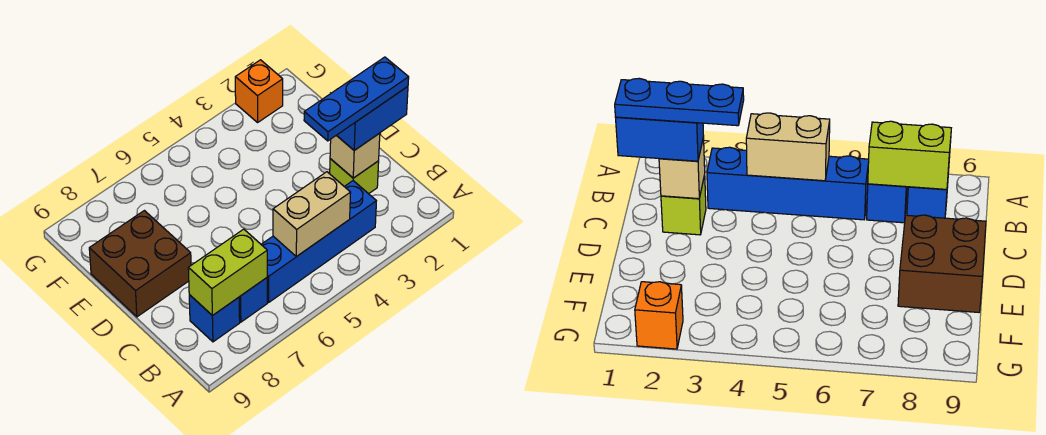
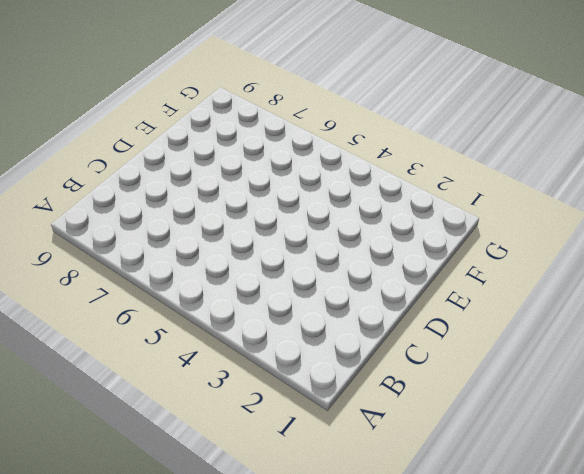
none -> blue brick B3:B6 level 1
none -> blue brick B7 level 1

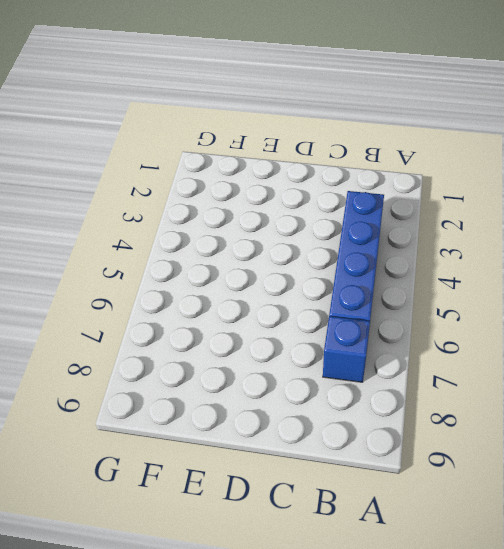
none -> blue brick B8 level 1
none -> lime brick C2 level 1

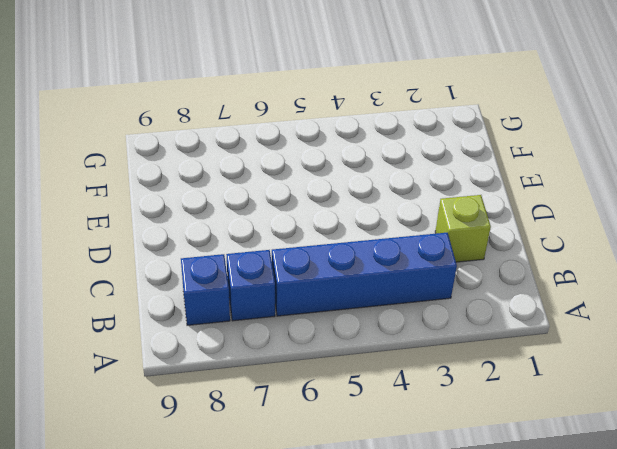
none -> brown brick D8:E9 level 1
none -> orange brick G2 level 1

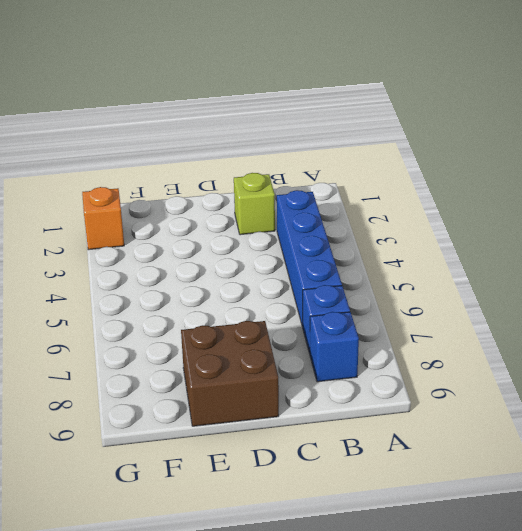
none -> tan brick B4:B5 level 2
none -> lime brick B7:B8 level 2

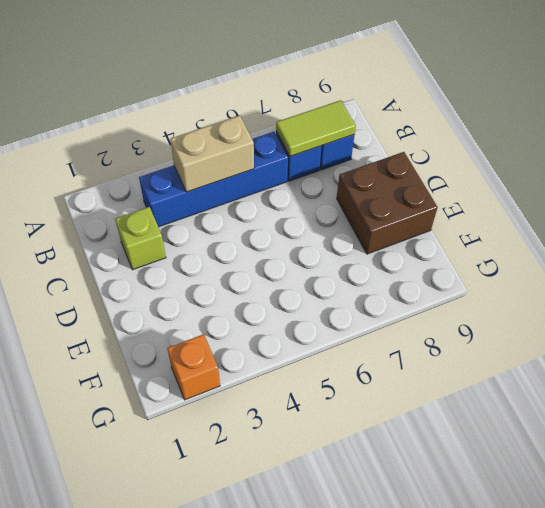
lime tile B7:B8 level 2 -> lime brick B7:B8 level 2
none -> tan brick C2 level 2
none -> blue brick C1:C2 level 3

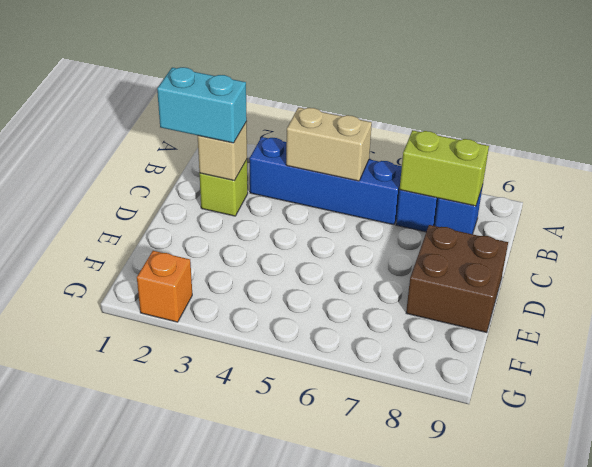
cyan brick C1:C2 level 3 -> blue brick C1:C2 level 3
none -> blue plate C1:C3 level 4

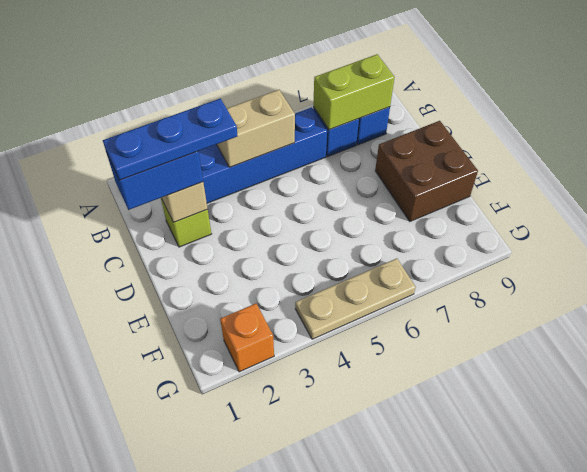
tan plate G4:G6 level 1 -> none

